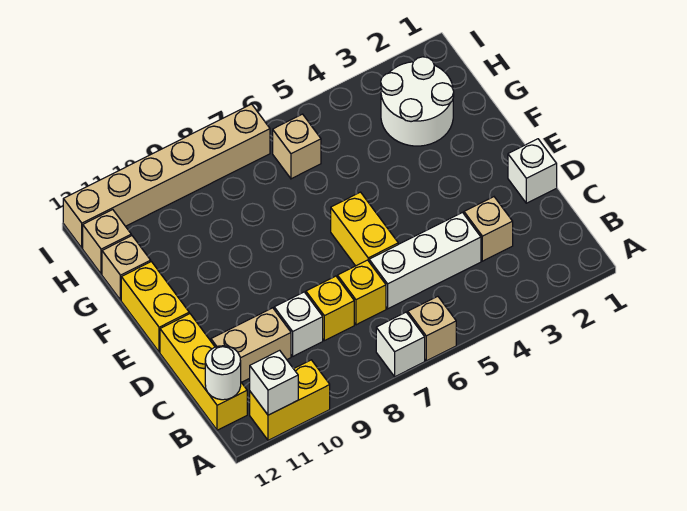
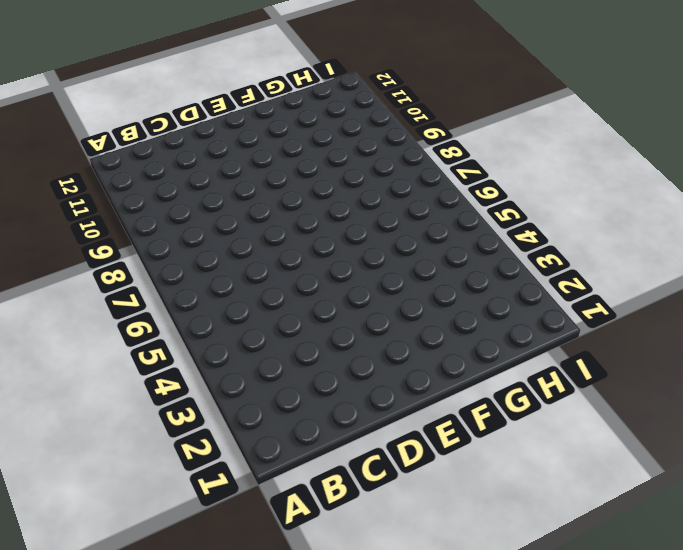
none -> tan brick A6 level 1
none -> white brick A7 level 1
none -> yellow brick A10:A11 level 1

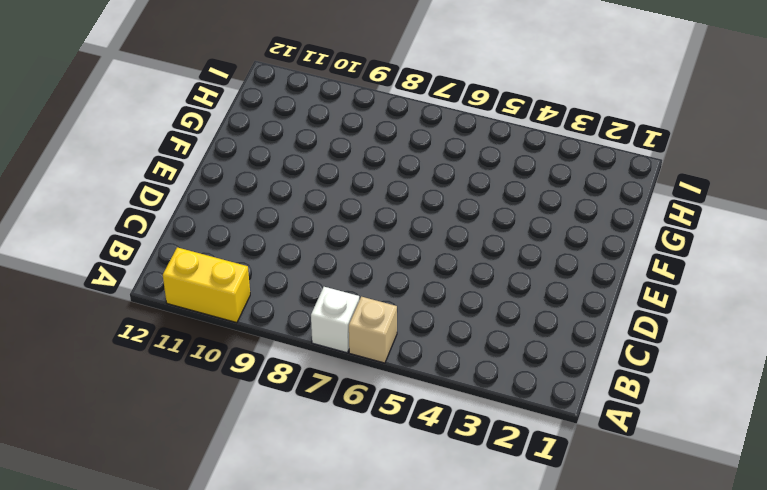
none -> yellow brick B12:D12 level 1
none -> tan brick C3 level 1
none -> white brick C4:C6 level 1

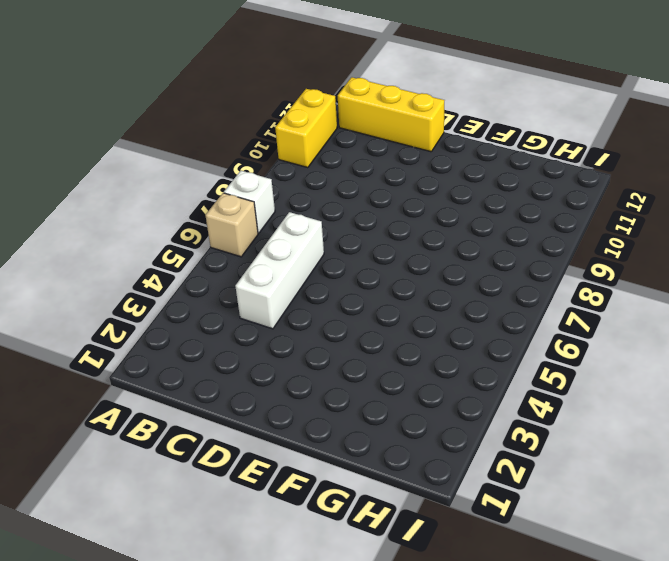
none -> tan brick C3 level 1
none -> yellow brick C7 level 1
none -> yellow brick C8 level 1

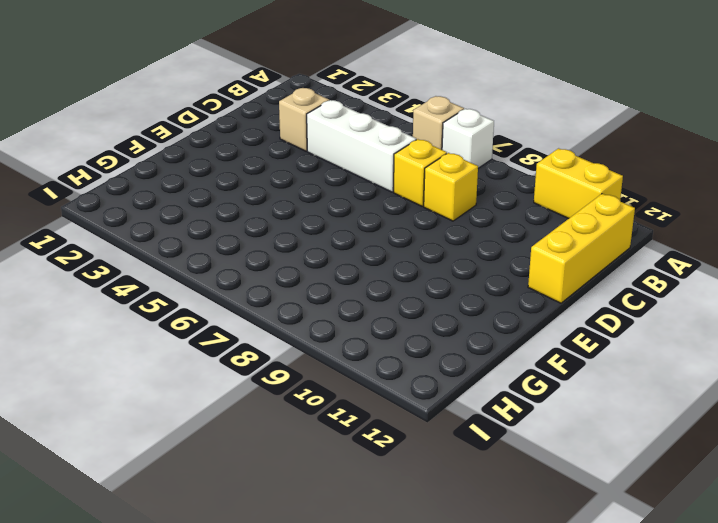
none -> white brick C9 level 1
none -> tan brick C10:C11 level 1
none -> white brick D1 level 1

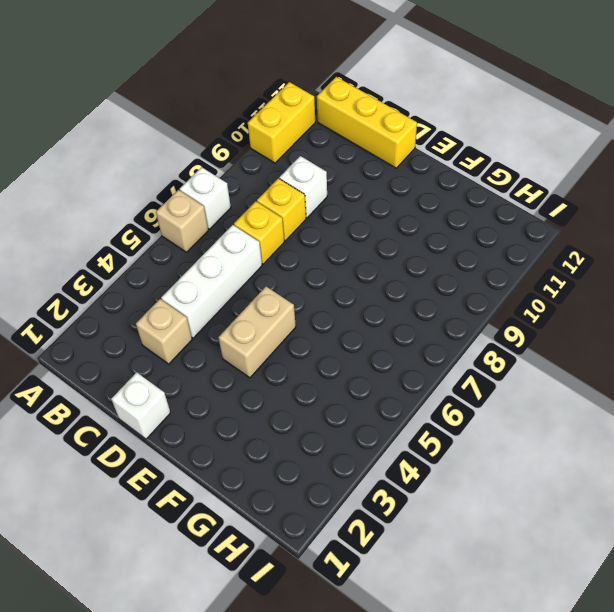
tan brick E4:E5 level 1 -> tan brick C10:C11 level 1
none -> yellow brick D6:E6 level 1
none -> yellow brick E12:F12 level 1
none -> white round brick G2:H3 level 1

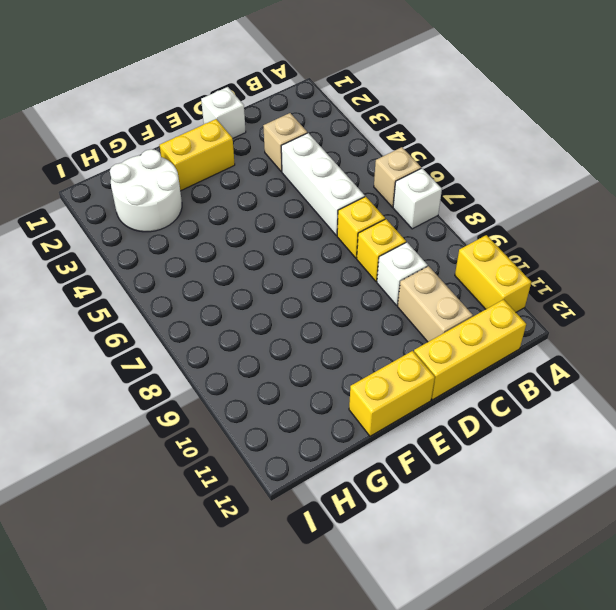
yellow brick E2:F2 level 1 -> yellow brick D6:E6 level 1
none -> tan brick G12 level 1
none -> tan brick H6 level 1
none -> tan brick H12 level 1

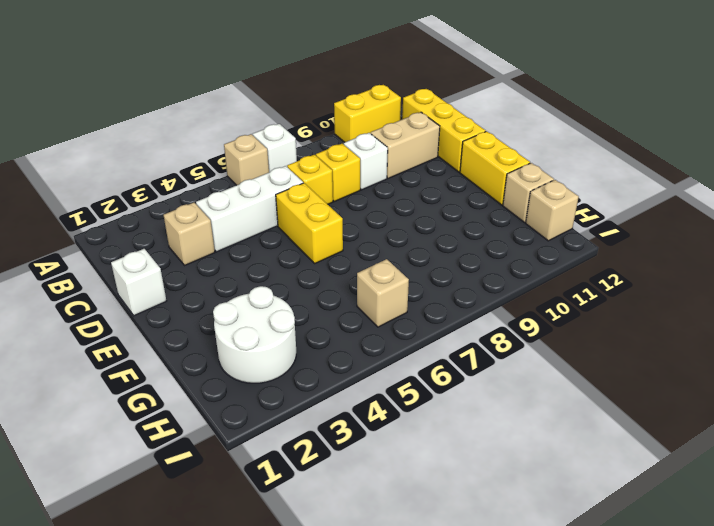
none -> tan brick I7:I12 level 1
none -> white brick A11 level 2
none -> white round brick B12 level 2

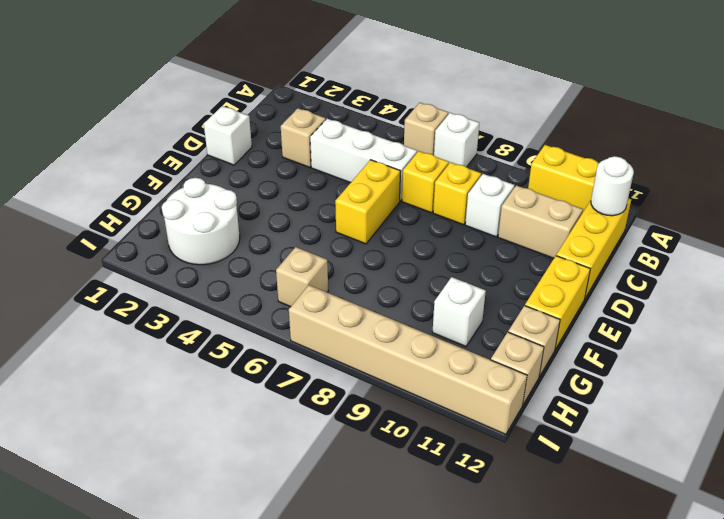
white brick G10 level 1 -> white brick A11 level 2

